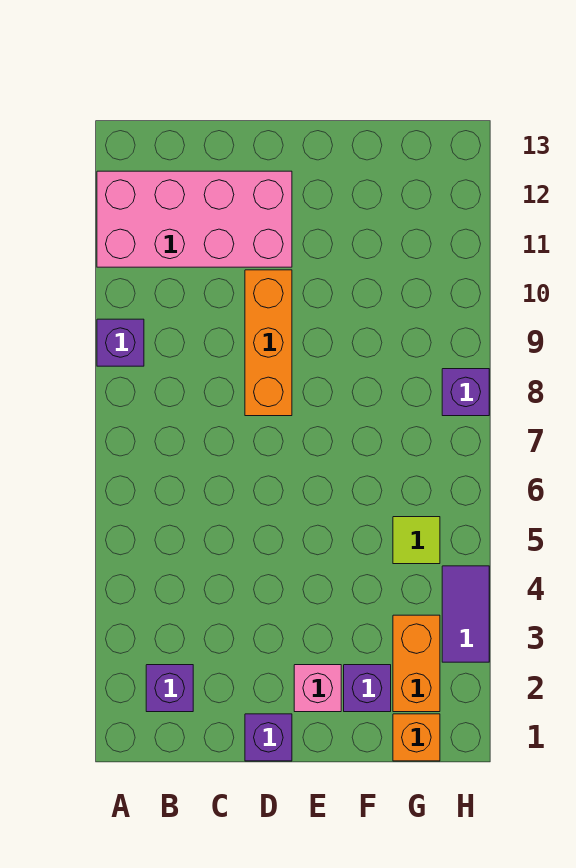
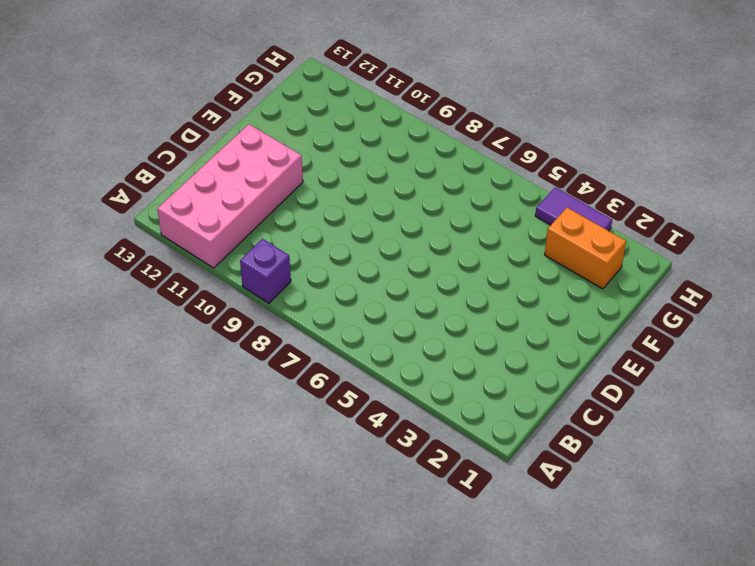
none -> purple brick B2 level 1
none -> purple brick D1 level 1
none -> orange brick D8:D10 level 1

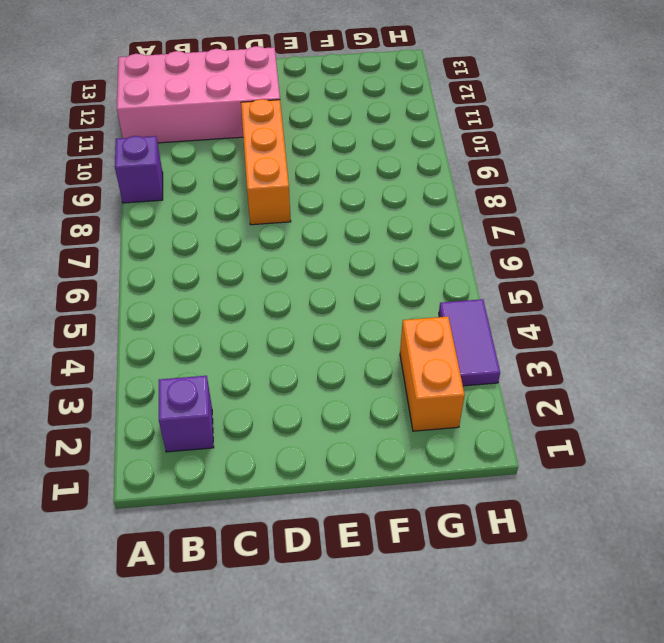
none -> purple brick D1 level 1
none -> pink brick E2 level 1
none -> purple brick F2 level 1

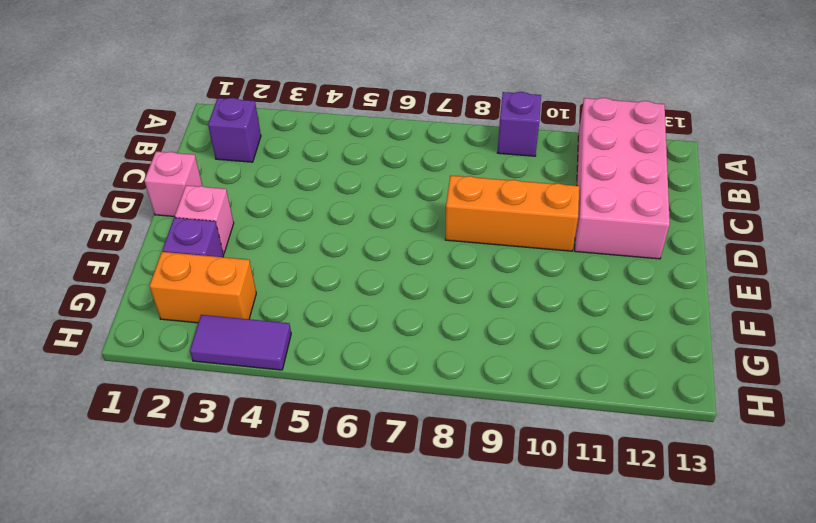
pink brick D1 level 1 -> purple brick D1 level 1
none -> orange brick G1 level 1
none -> lime tile G5 level 1
none -> purple brick H8 level 1

